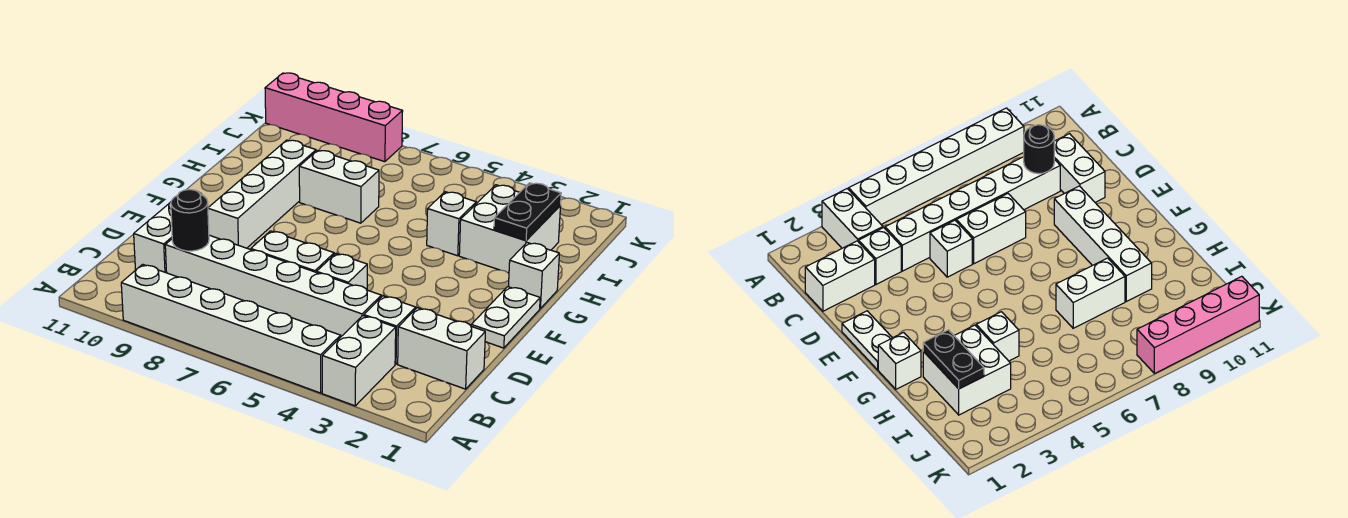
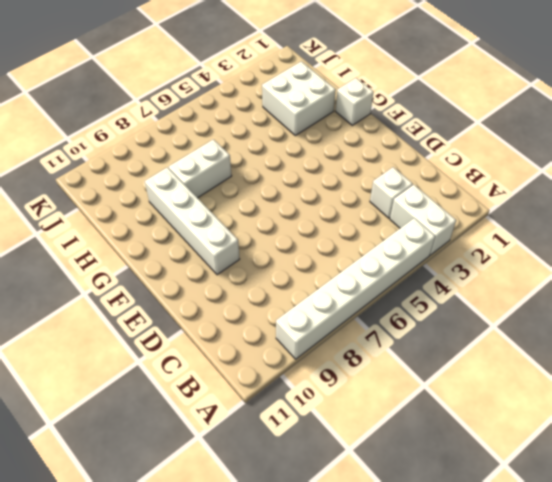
none -> white brick C1:C2 level 1
none -> white brick C4:C9 level 1
none -> white brick C10:D10 level 1

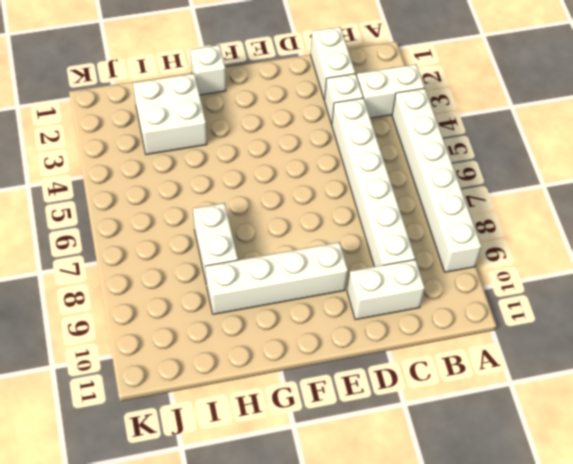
none -> white brick D5 level 1
none -> white brick D6:D7 level 1
none -> white plate E1:F1 level 1

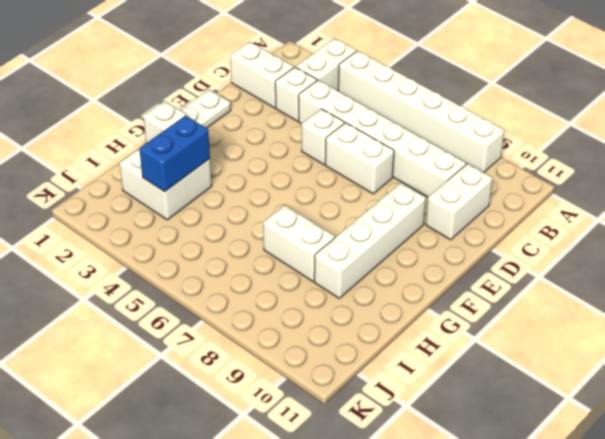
blue brick H3:I3 level 2 -> none
none -> white brick H4 level 1
none -> pink brick K8:K11 level 1
none -> black round brick C9 level 2

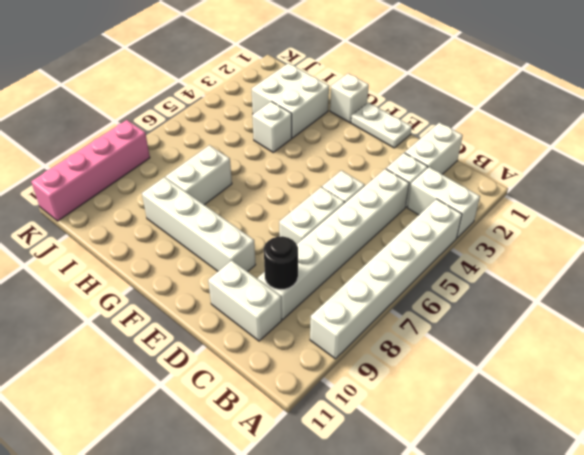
none -> black plate H2:I2 level 2

